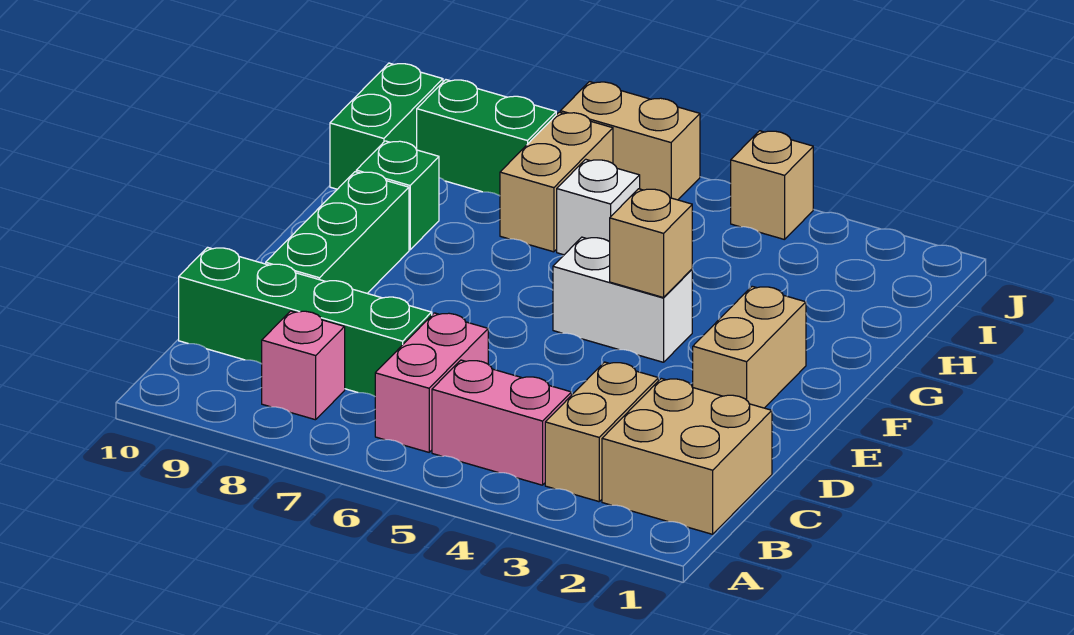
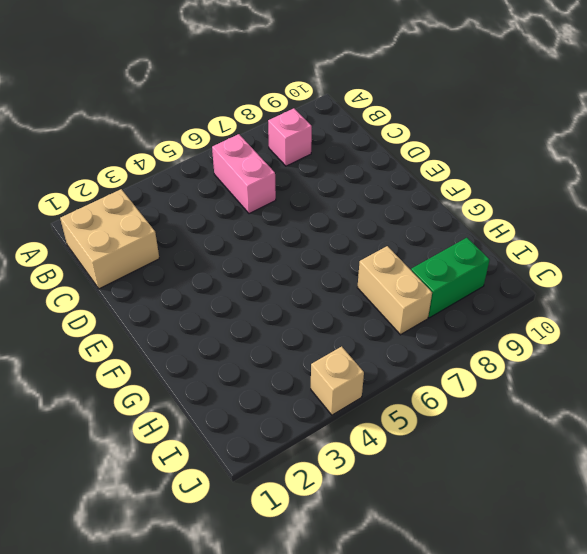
none -> tan brick B3:C3 level 1
none -> pink brick B4:B5 level 1
none -> green brick C7:C10 level 1

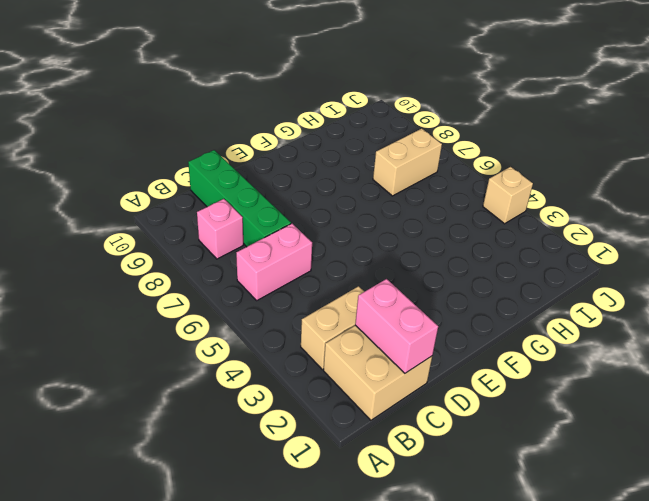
pink brick C1:C2 level 2 -> pink brick B4:B5 level 1
none -> green brick D9:F9 level 1
none -> tan brick E2:F2 level 1
none -> white brick F4:F5 level 1

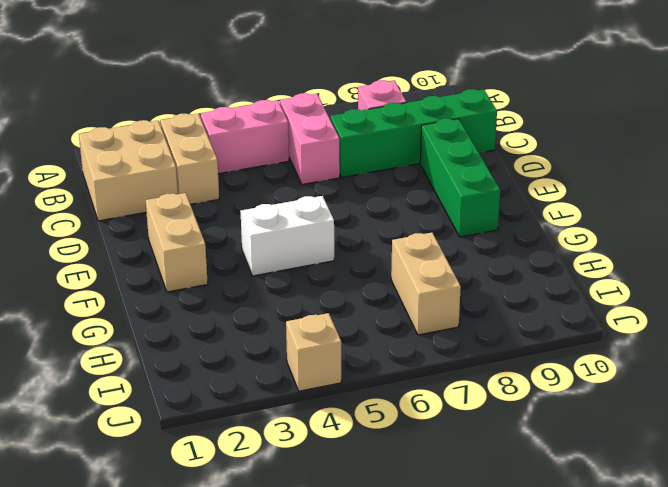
none -> green brick G9 level 1
none -> white brick H6 level 1
none -> green brick H10:I10 level 1

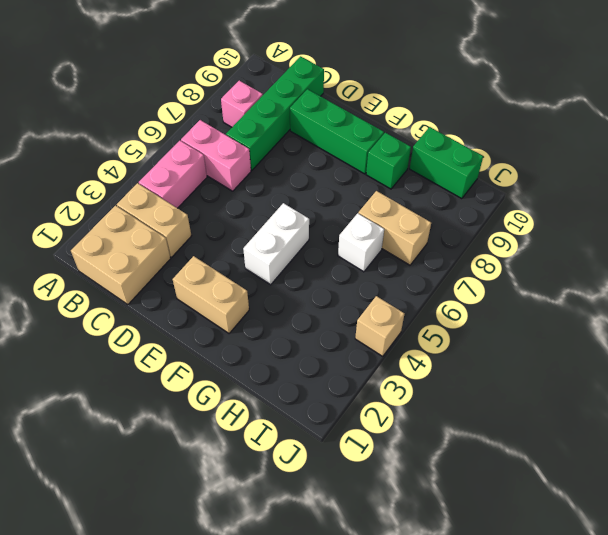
none -> green brick I8:I9 level 1
none -> tan brick J6:J7 level 1
none -> tan brick F4 level 2

